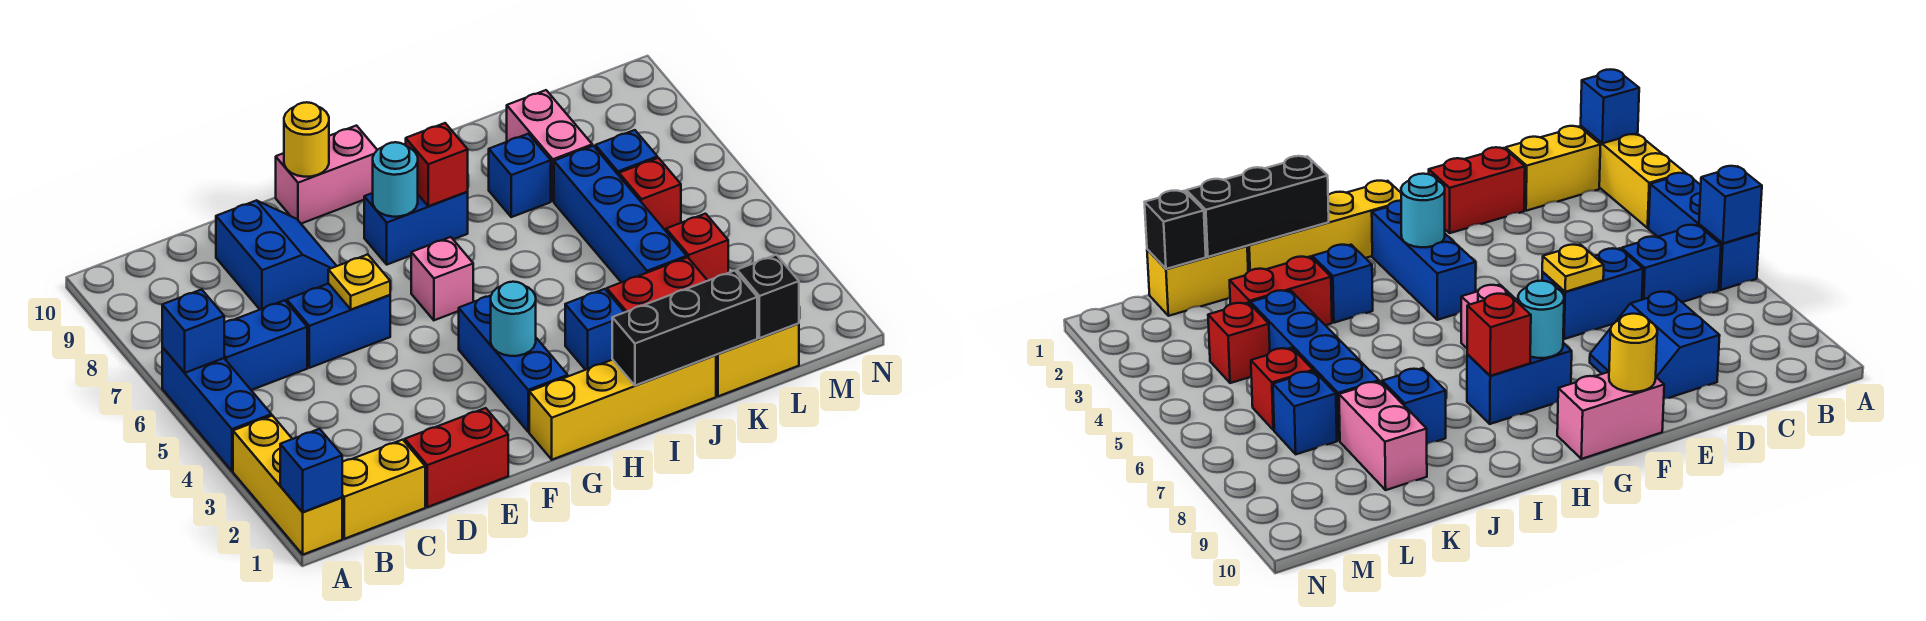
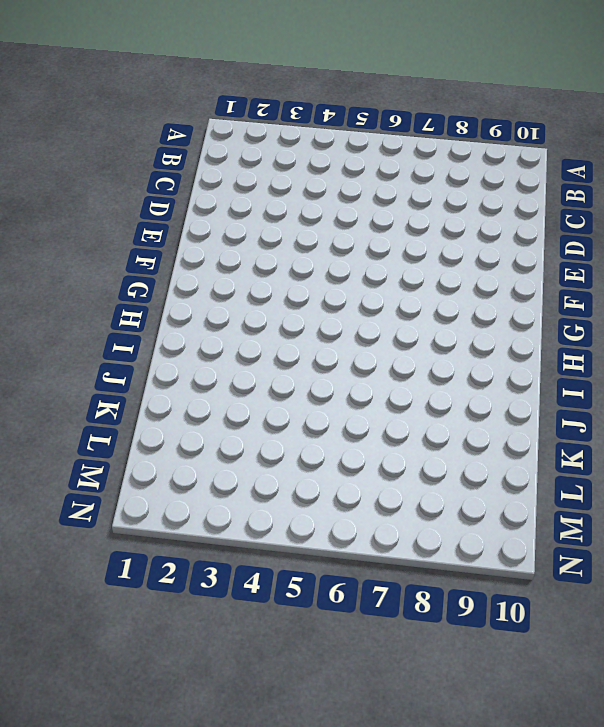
none -> yellow brick A1:A3 level 1
none -> blue brick A4:A6 level 1
none -> yellow brick B1:C1 level 1
none -> blue brick B6:C6 level 1

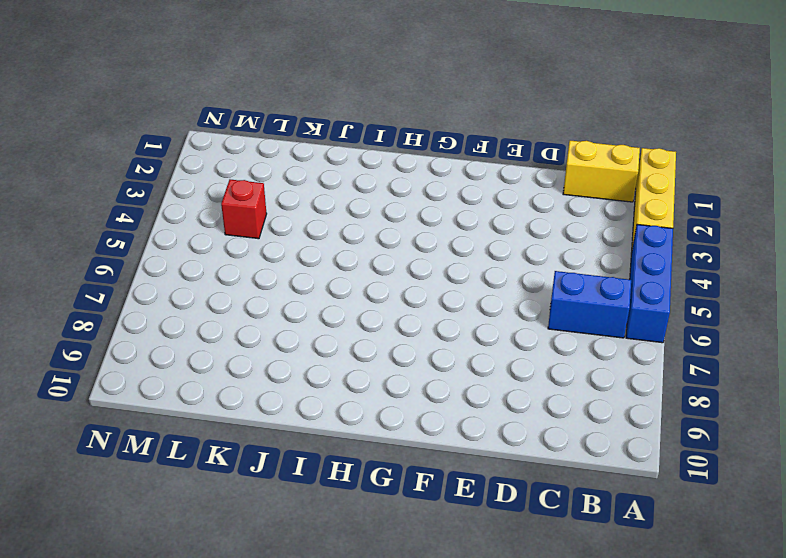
none -> red brick D1:E1 level 1
none -> blue brick D6:E6 level 1
none -> blue slope D8:E9 level 1 top D
none -> pink brick F10:G10 level 1

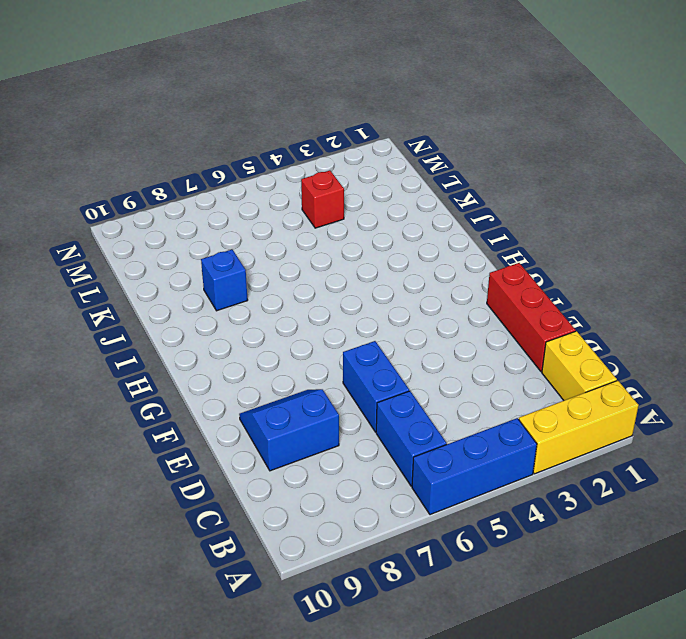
red brick D1:F1 level 1 -> red brick D1:E1 level 1
none -> pink brick F10:G10 level 1
none -> yellow brick G1:J1 level 1
none -> blue brick G2:G4 level 1
none -> pink brick G6 level 1

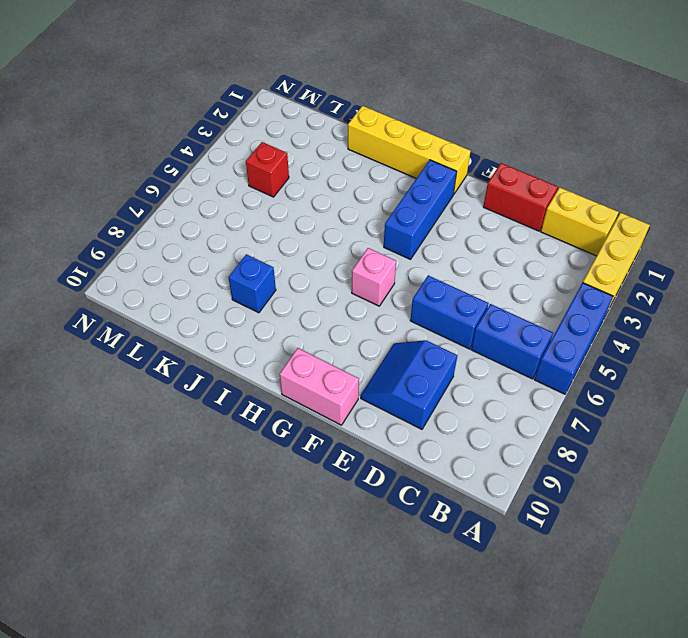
none -> blue brick G8:H8 level 1
none -> blue brick I3 level 1
none -> red brick J3:K3 level 1
none -> yellow brick K1:L1 level 1

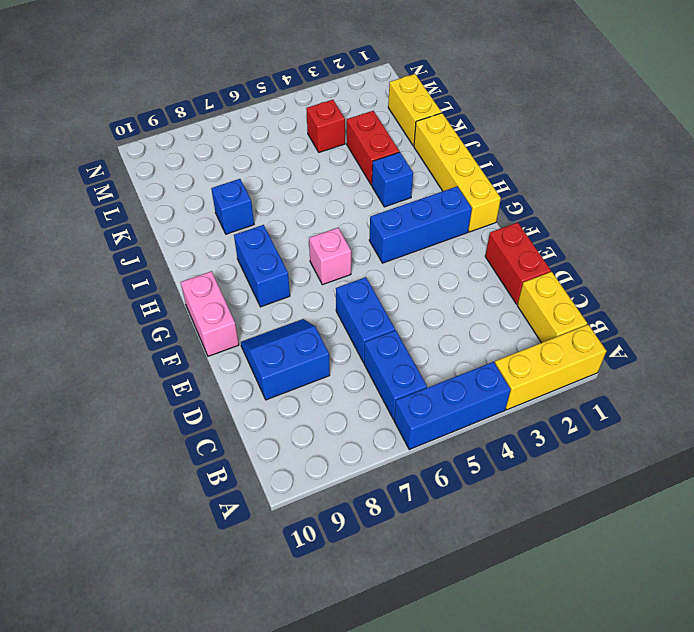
none -> blue brick K4:K7 level 1
none -> pink brick K8:K9 level 1
none -> red brick L6 level 1
none -> blue brick L7 level 1

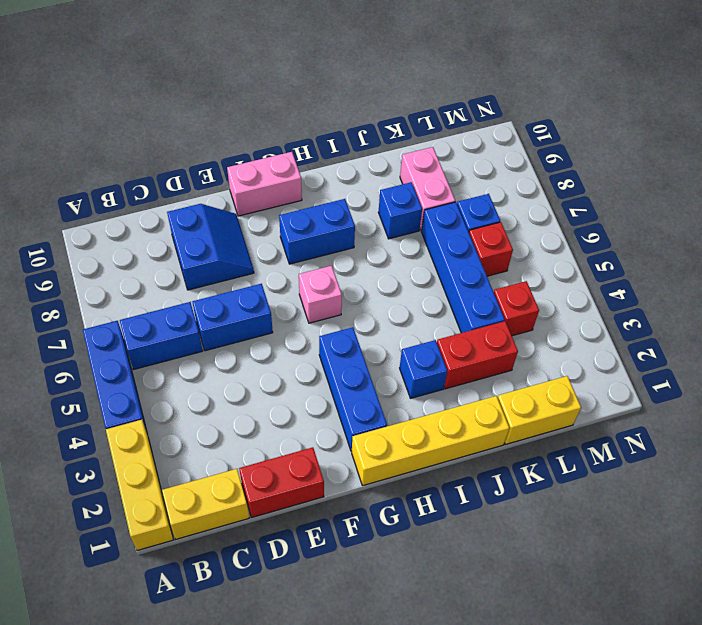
none -> blue brick A1 level 2
none -> blue brick A6 level 2
none -> yellow plate E6 level 2
none -> yellow round brick F10 level 2

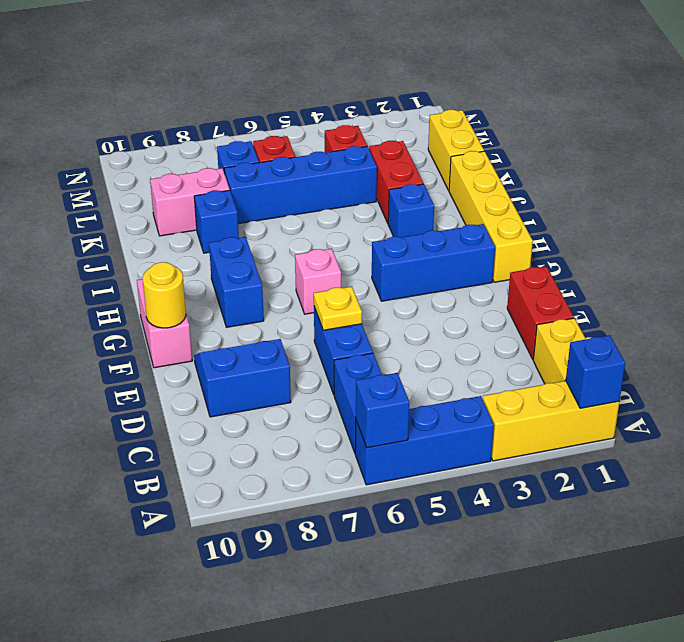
none -> cyan round brick G3 level 2
none -> cyan round brick G8 level 2
none -> red brick H8 level 2
none -> black brick I1:K1 level 2

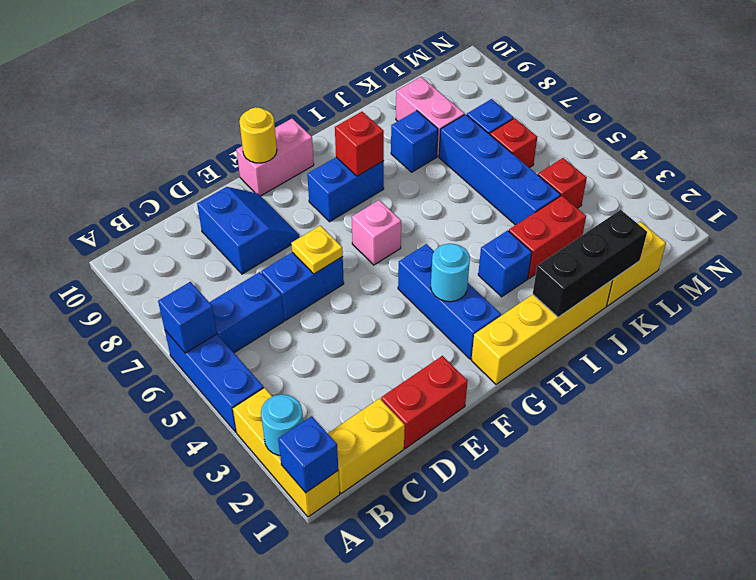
cyan round brick A2 level 2 -> cyan round brick G8 level 2
none -> black brick L1 level 2

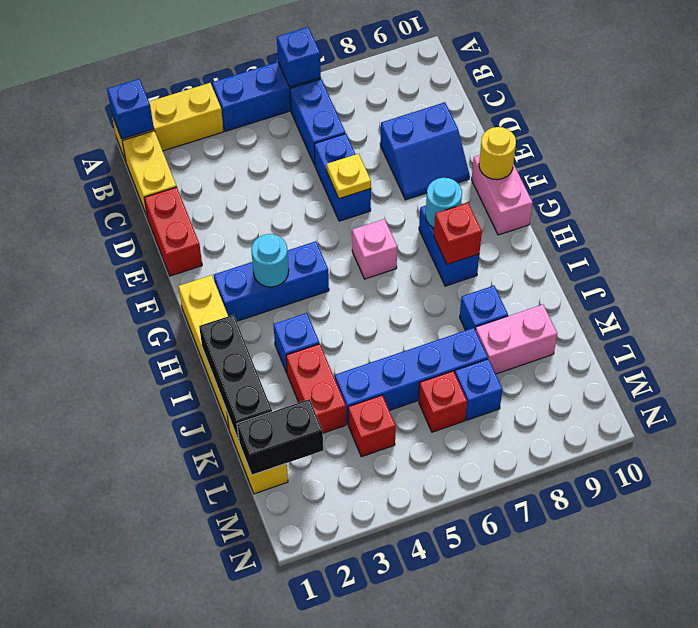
black brick L1:L2 level 2 -> black brick L1 level 2

